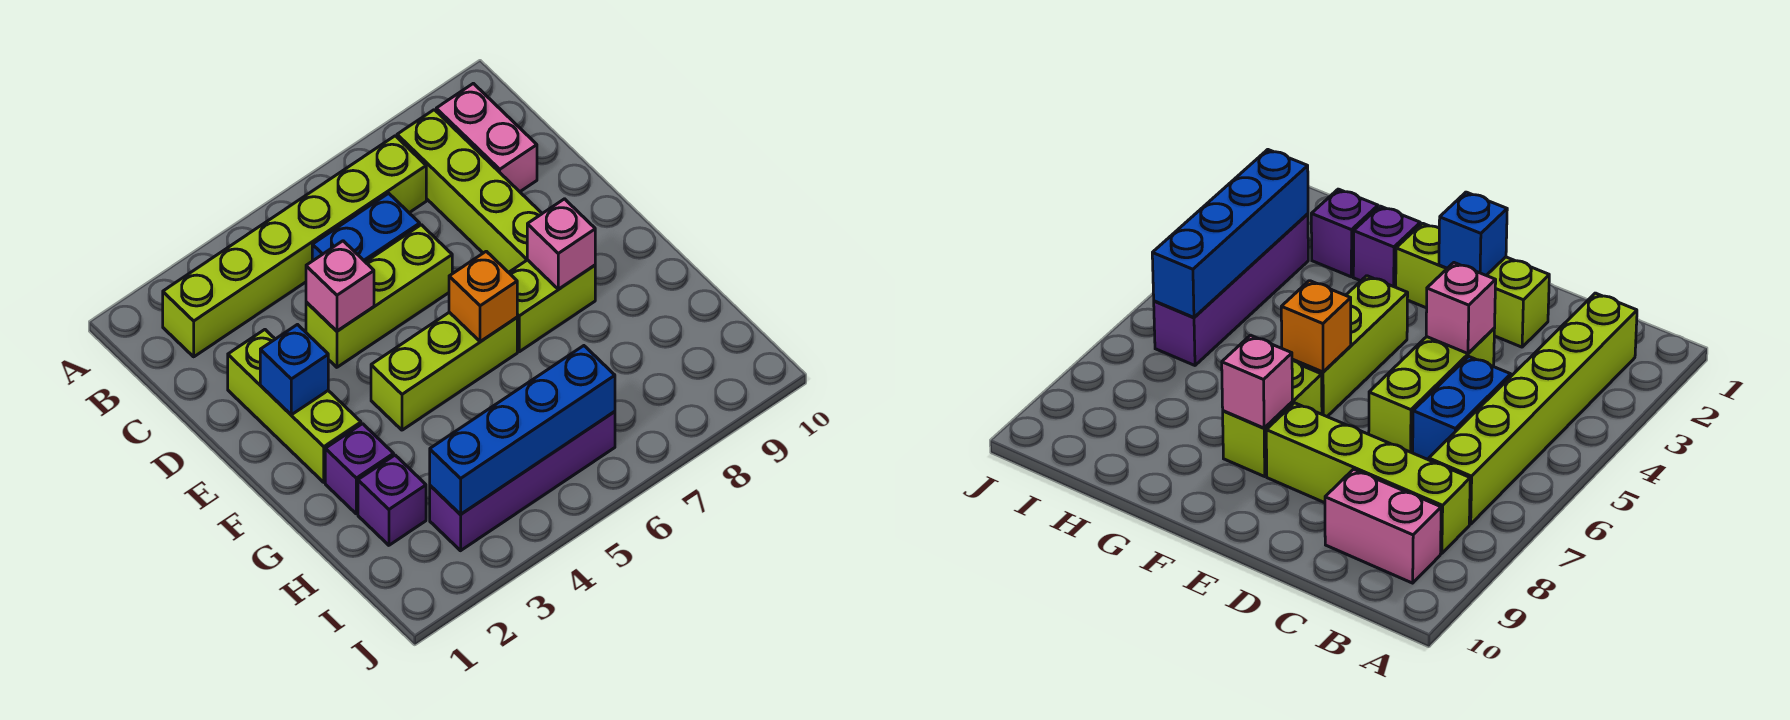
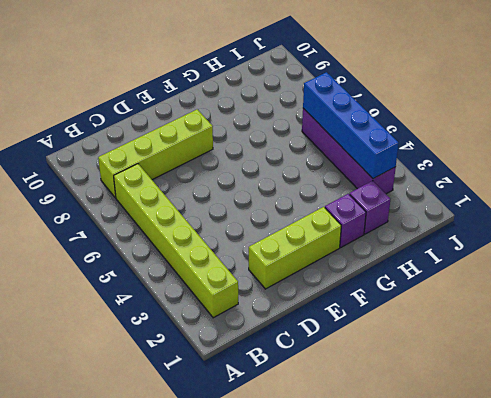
none -> pink brick B9:C9 level 1
none -> blue brick C5:C6 level 1
none -> lime brick D4:D6 level 1

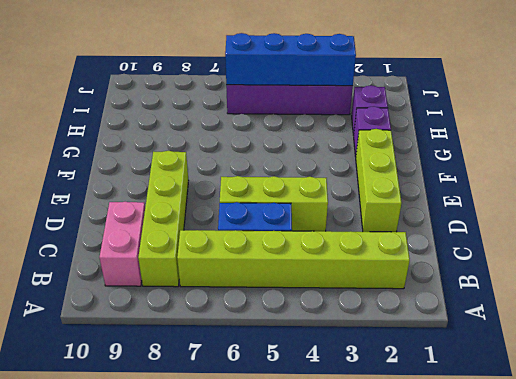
none -> lime brick F4:F6 level 1
none -> lime brick F7:F8 level 1
none -> pink brick D4 level 2

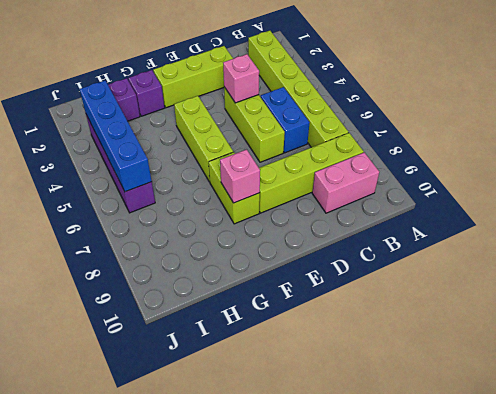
none -> blue brick E2 level 2
none -> orange brick F6 level 2

